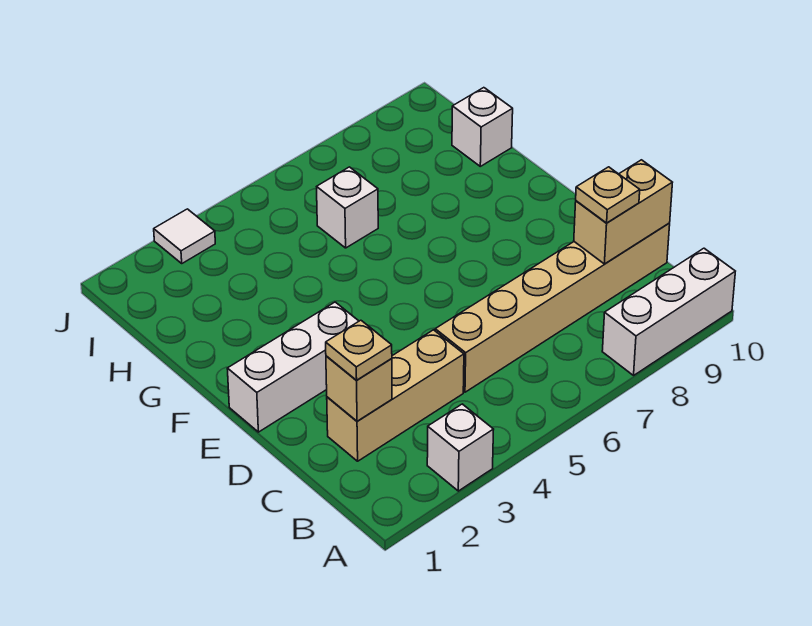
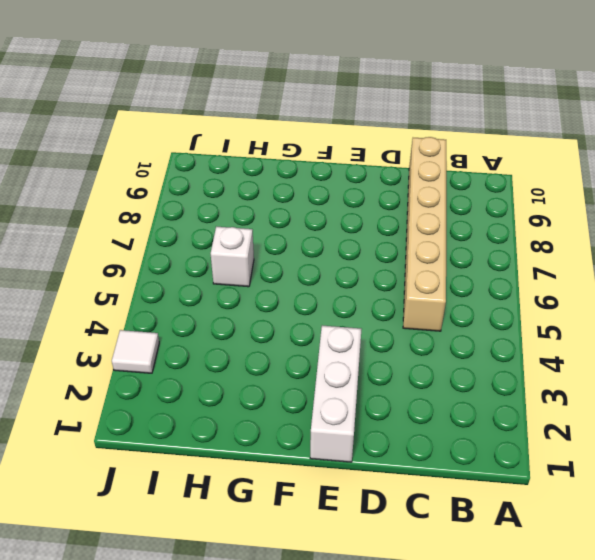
none -> white brick A3 level 1
none -> white brick A8:A10 level 1
none -> tan brick C2:C4 level 1

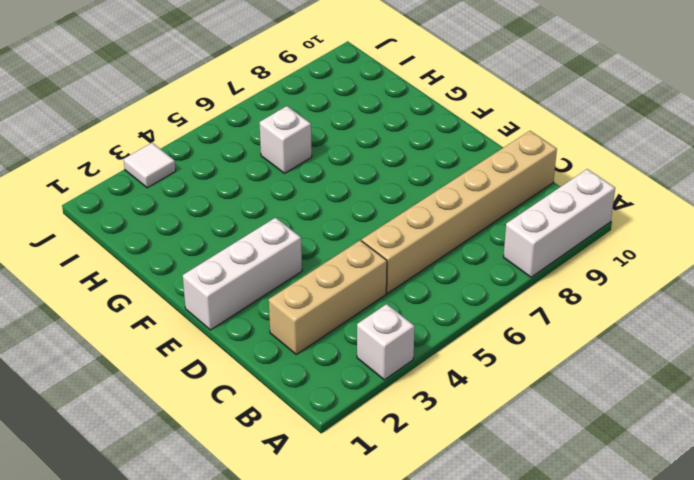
none -> white brick H10 level 1
none -> tan brick C2 level 2
none -> tan brick C9:C10 level 2

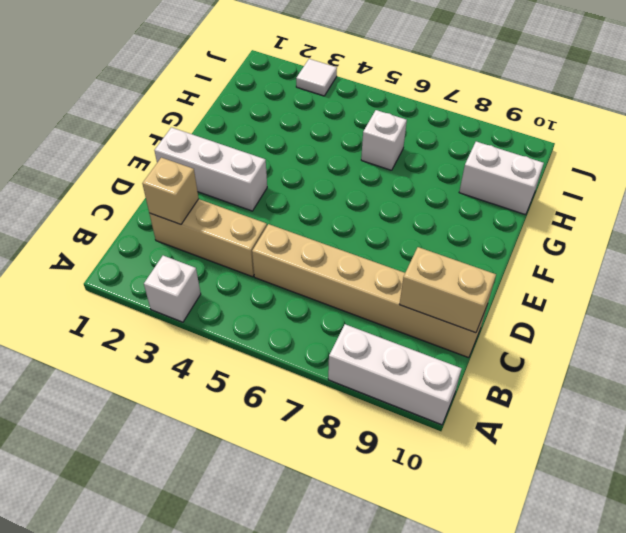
white brick H9:H10 level 1 -> white brick H10 level 1
none -> tan plate C2 level 3
none -> tan plate C9 level 3

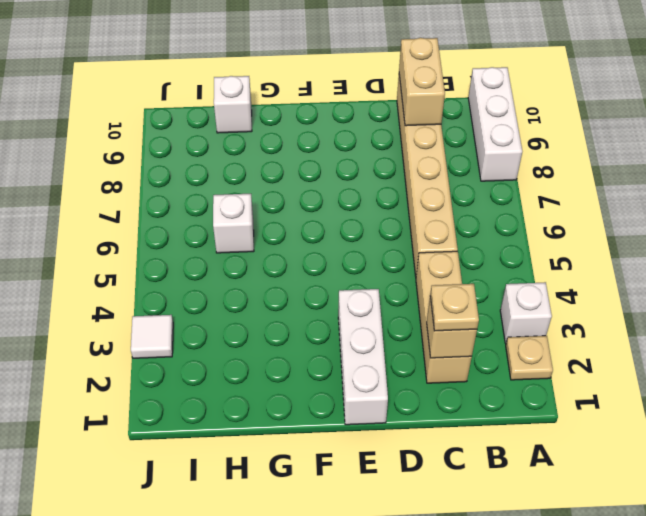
tan plate A2 level 1 -> tan plate C9 level 3

